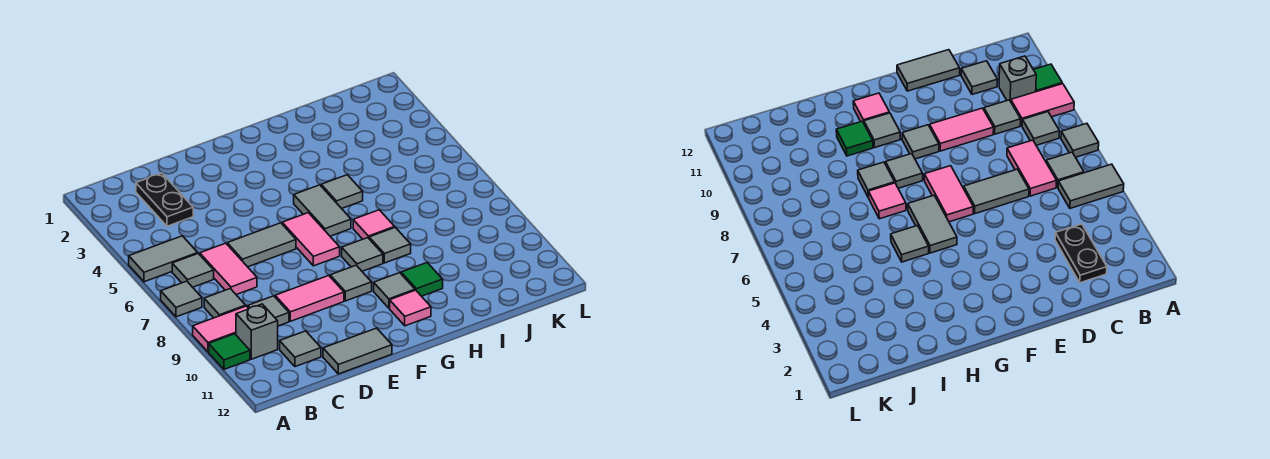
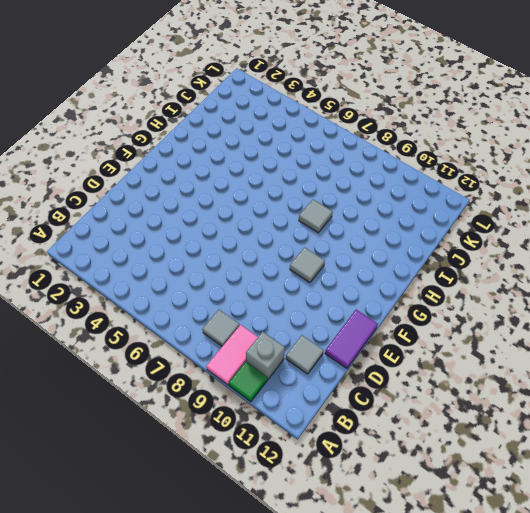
purple tile D12:E12 level 1 -> grey tile D12:E12 level 1
none -> grey tile A5:B5 level 1
none -> grey tile A7 level 1
none -> grey tile B6 level 1

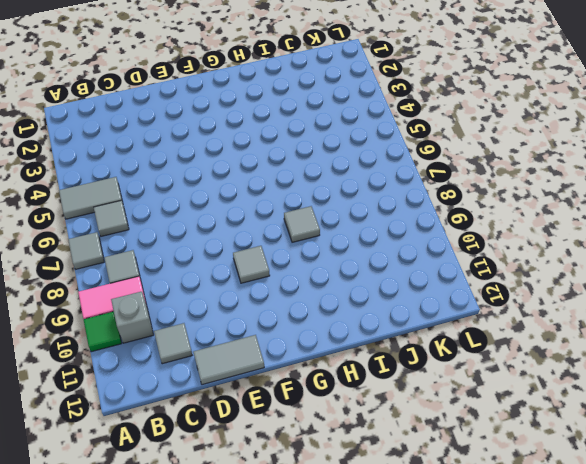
none -> black plate C2:C3 level 1
none -> pink tile C6:C7 level 1
none -> grey tile C9 level 1

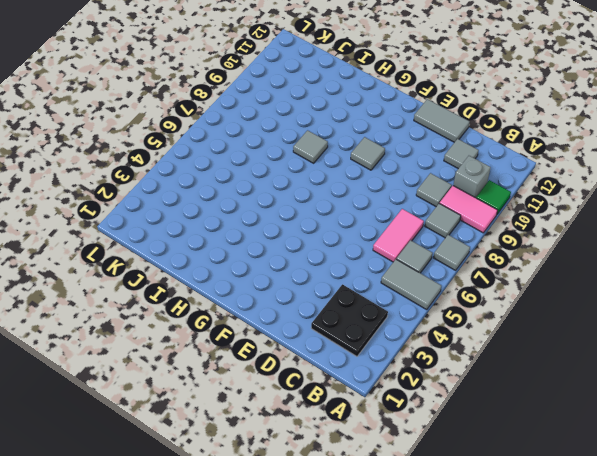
black plate B2:C3 level 1 -> black plate C2:C3 level 1
none -> grey tile D6:E6 level 1
none -> pink tile D9:E9 level 1
none -> pink tile F6:F7 level 1

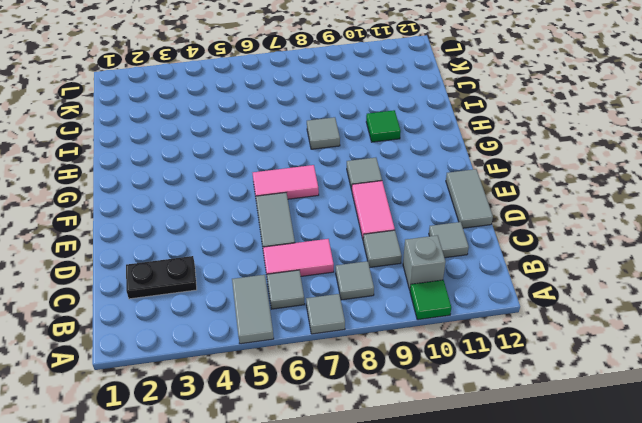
none -> pink tile A9:B9 level 1
none -> grey tile G5:G6 level 1
none -> grey tile G8 level 1

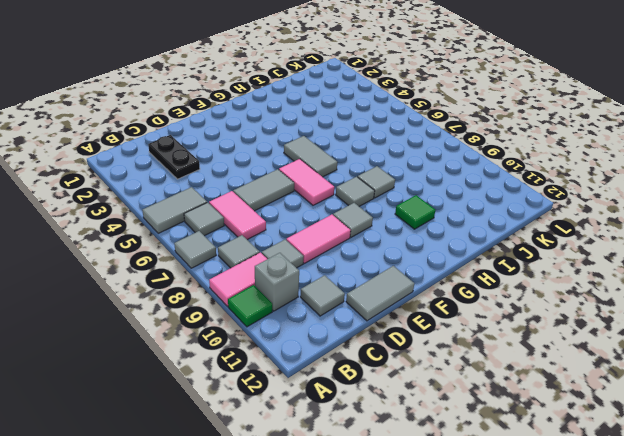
none -> grey tile G10 level 1
none -> pink tile G11 level 1
none -> grey tile H5 level 1

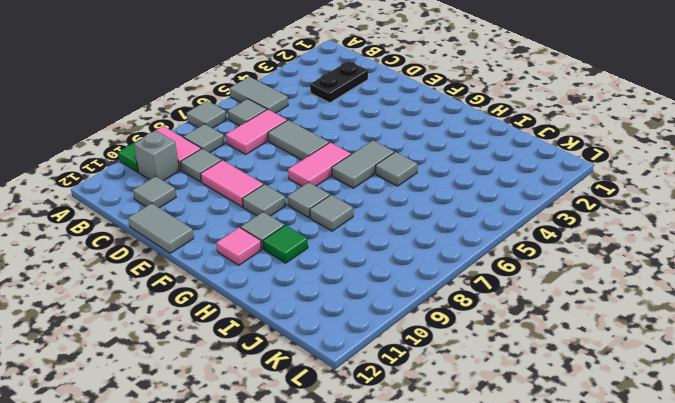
none -> pink tile H7 level 1

